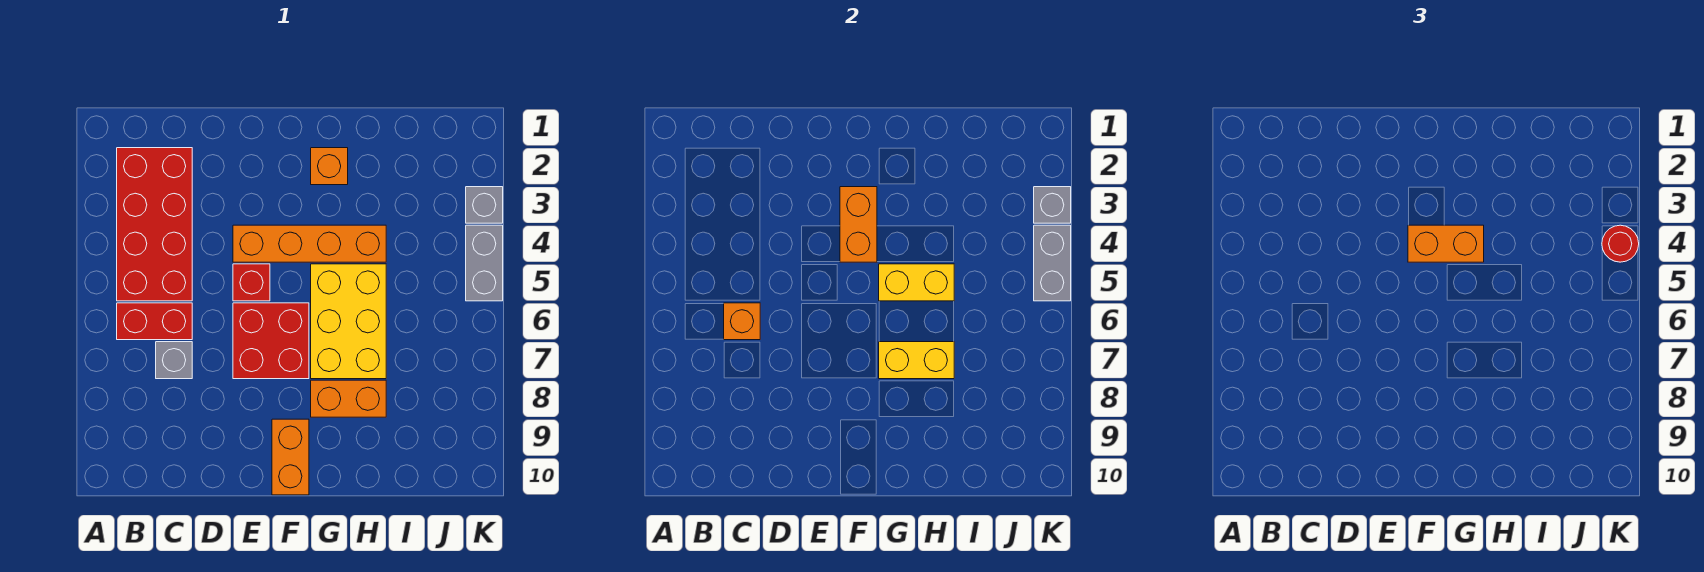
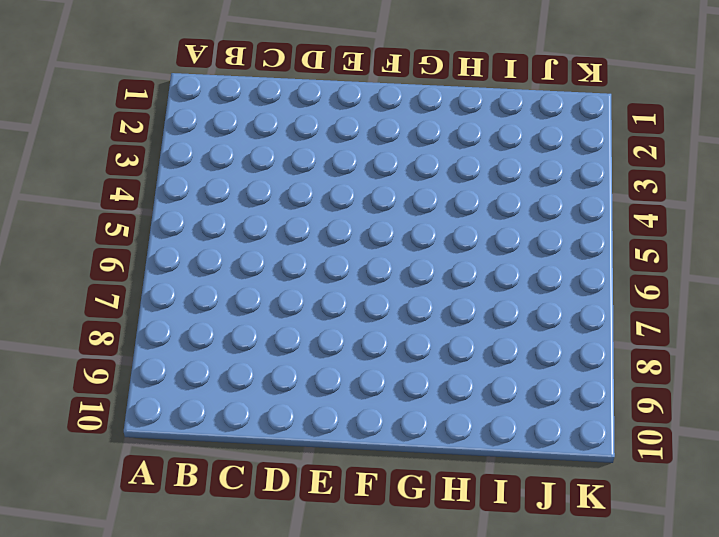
none -> red brick B2:C5 level 1
none -> red brick B6:C6 level 1
none -> grey brick C7 level 1

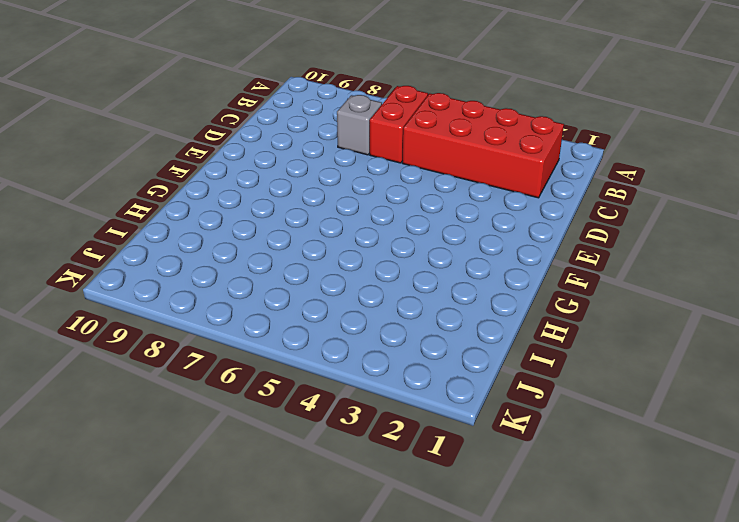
none -> orange brick E4:H4 level 1
none -> red brick E5 level 1
none -> red brick E6:F7 level 1

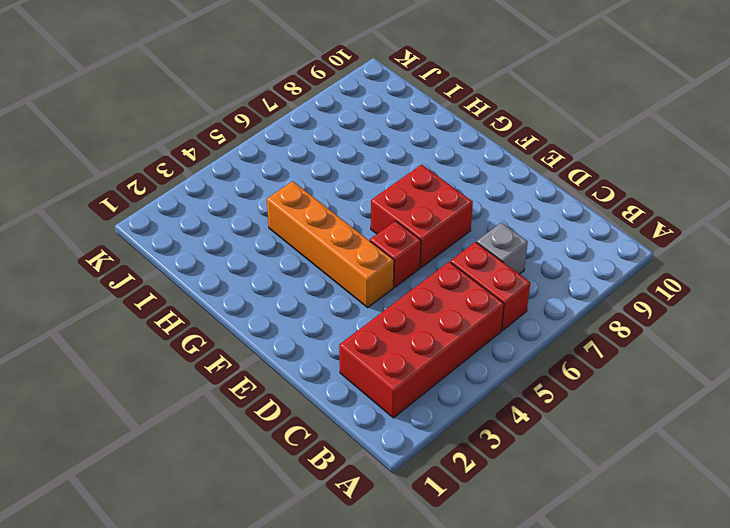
none -> orange brick F9:F10 level 1
none -> orange brick G2 level 1
none -> yellow brick G5:H7 level 1

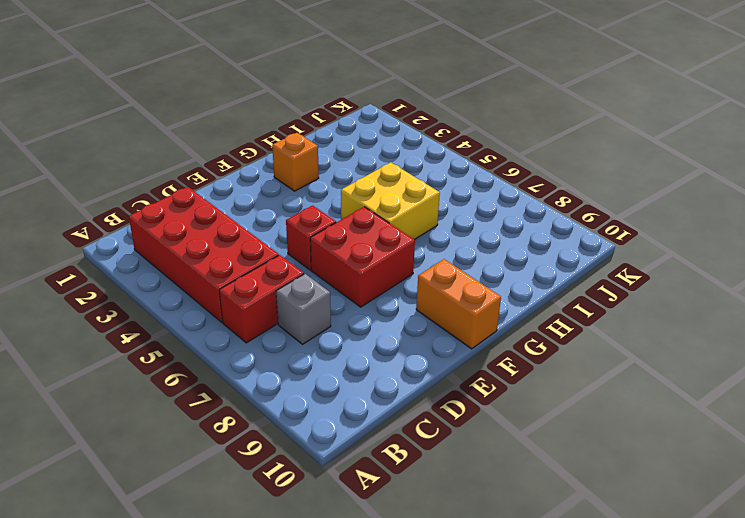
yellow brick G5:H6 level 1 -> yellow brick G5:H7 level 1
none -> orange brick E4:H4 level 1
none -> orange brick G8:H8 level 1
none -> grey brick K3 level 1

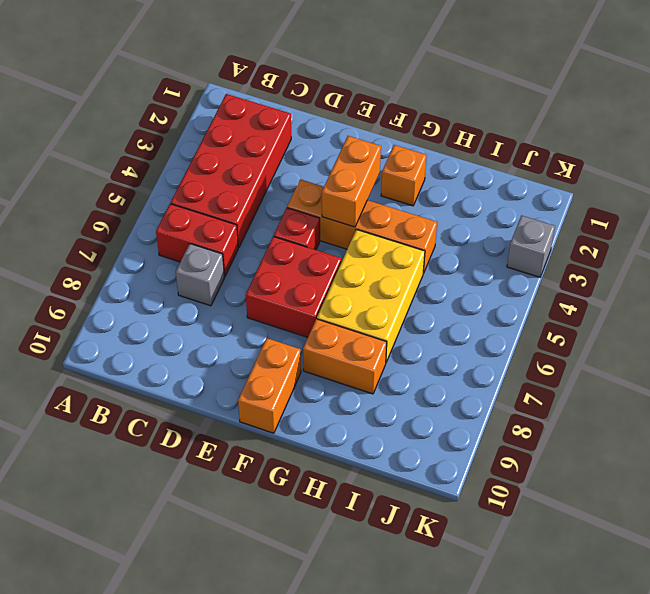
none -> grey brick K4:K5 level 1
none -> orange brick C6 level 2
none -> yellow brick G5:H5 level 2

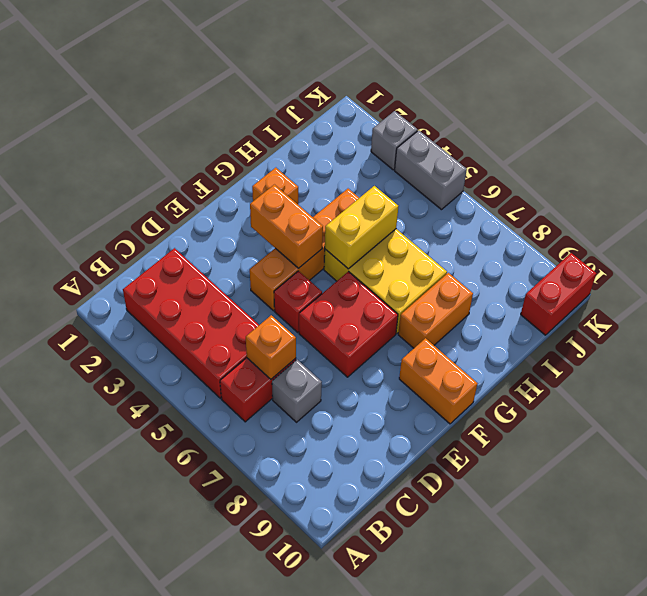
red brick J10:K10 level 1 -> none
none -> yellow brick G7:H7 level 2
none -> grey brick K3 level 2
none -> grey brick K4:K5 level 2

